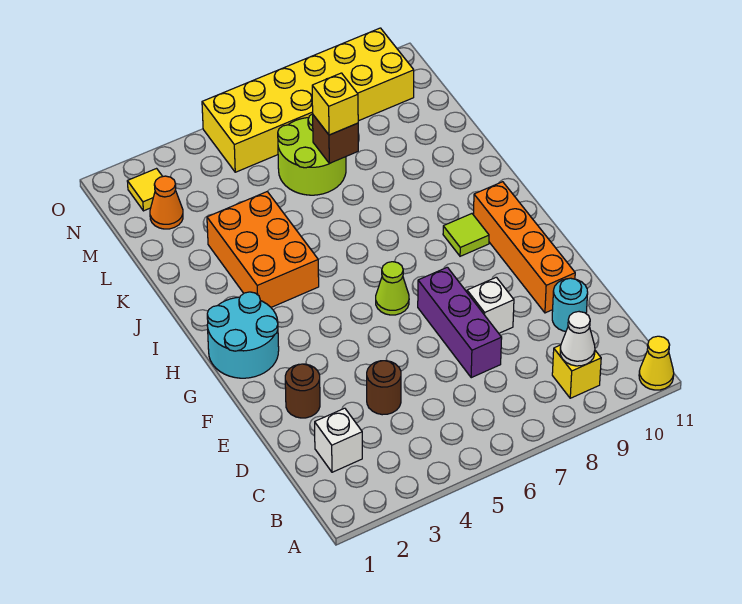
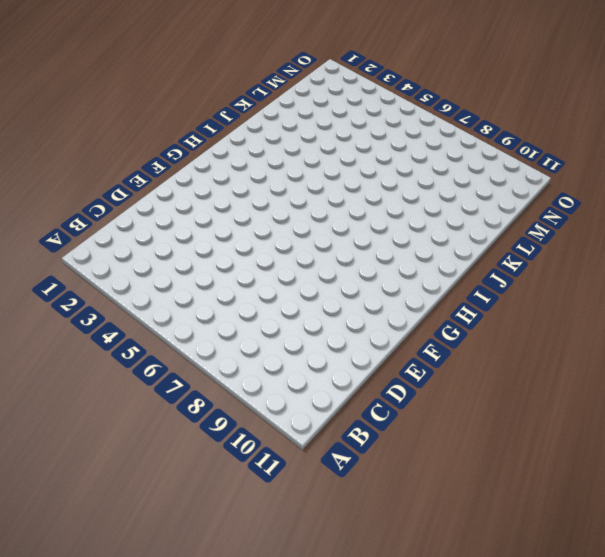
none -> yellow cone A11 level 1
none -> yellow brick B9 level 1
none -> white brick C2 level 1

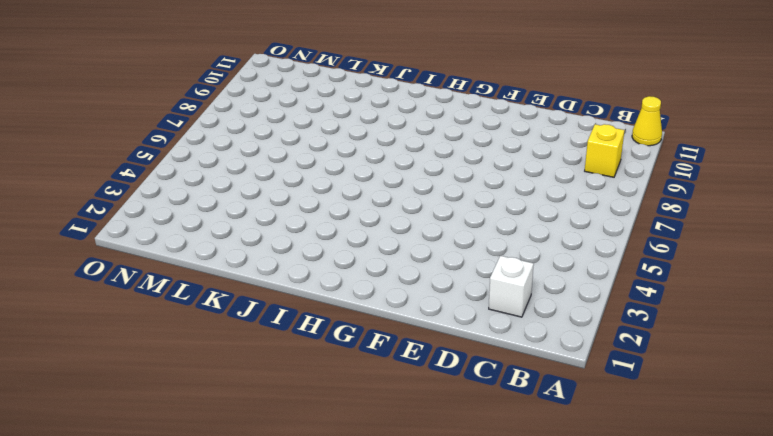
none -> brown round brick D4 level 1
none -> purple brick D7:F7 level 1
none -> cyan round brick D10 level 1

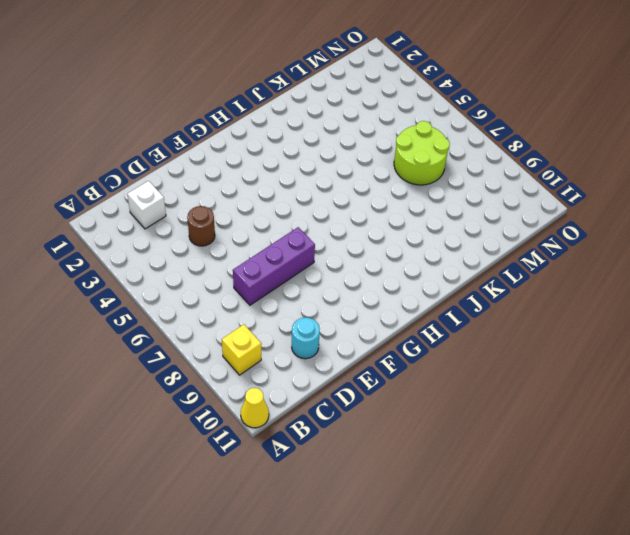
none -> brown round brick E2 level 1
none -> white brick E8 level 1
none -> orange brick E10:H10 level 1

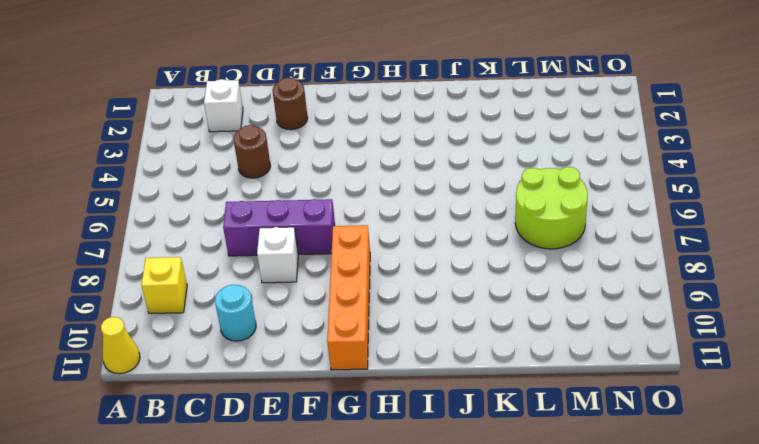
orange brick G8:G11 level 1 -> orange brick E10:H10 level 1
none -> cyan round brick G1:H2 level 1
none -> lime cone G6 level 1
none -> lime tile H9 level 1

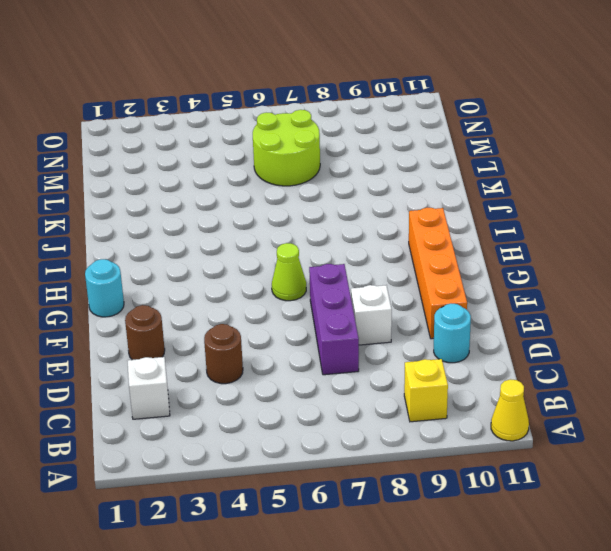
cyan round brick G1 level 1 -> cyan round brick G1:H2 level 1
none -> lime tile H9 level 1
none -> orange brick I3:K4 level 1
none -> orange cone M2 level 1

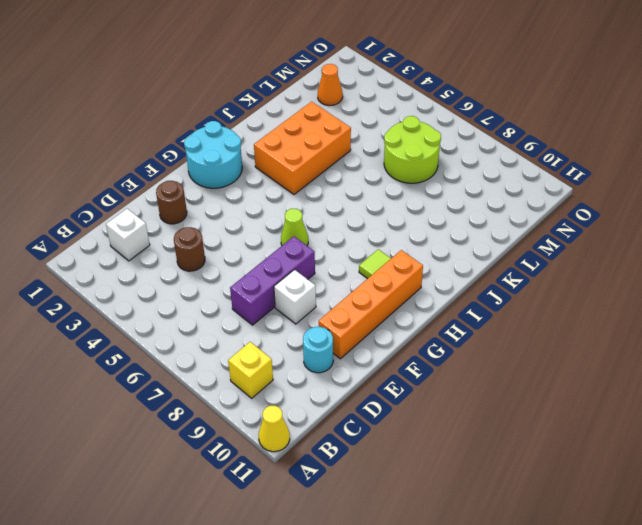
none -> yellow tile N2 level 1
none -> yellow brick N5:O10 level 1
none -> white cone B9 level 2

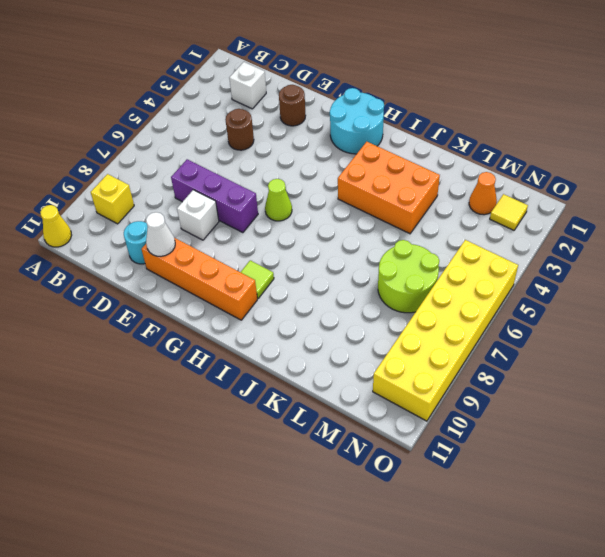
white cone E10 level 2 -> white cone B9 level 2
none -> brown brick L7 level 2
none -> yellow brick L7 level 3

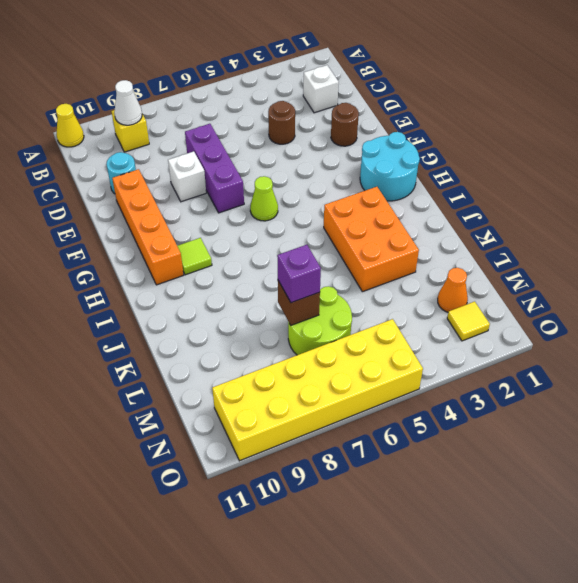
purple brick L7 level 3 -> yellow brick L7 level 3

